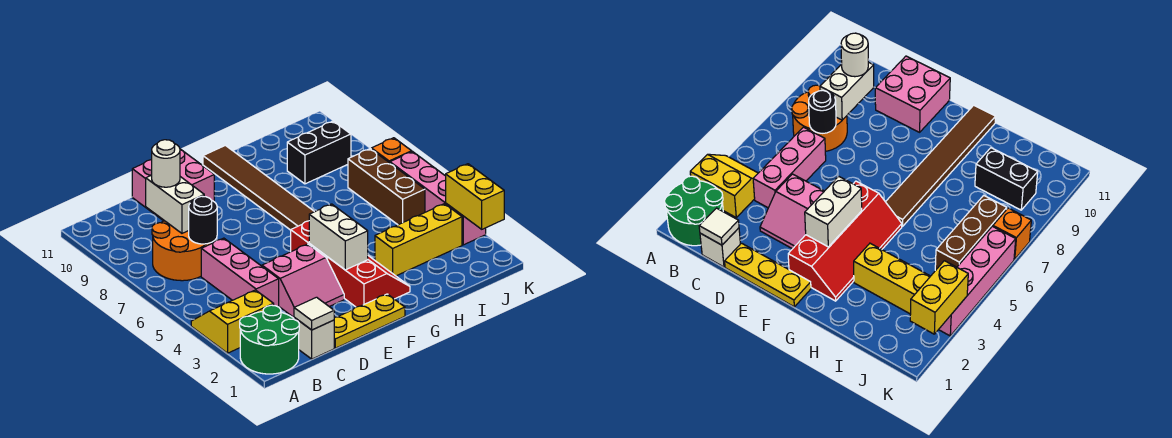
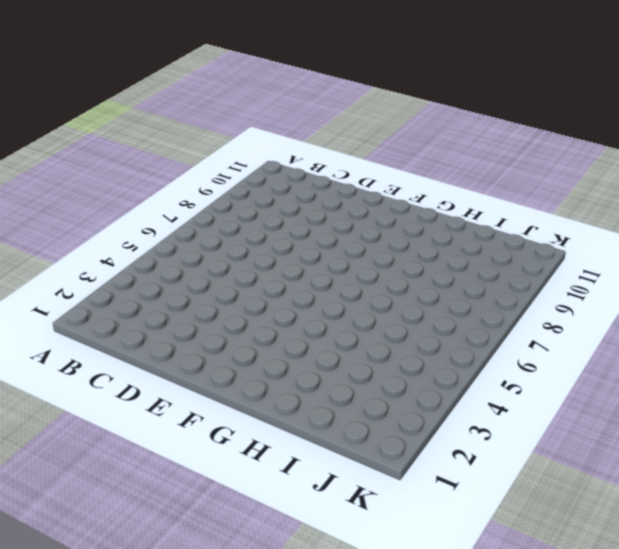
none -> green round brick A1:B2 level 1
none -> yellow slope A3:B4 level 1 top 3
none -> orange round brick B7:C8 level 1

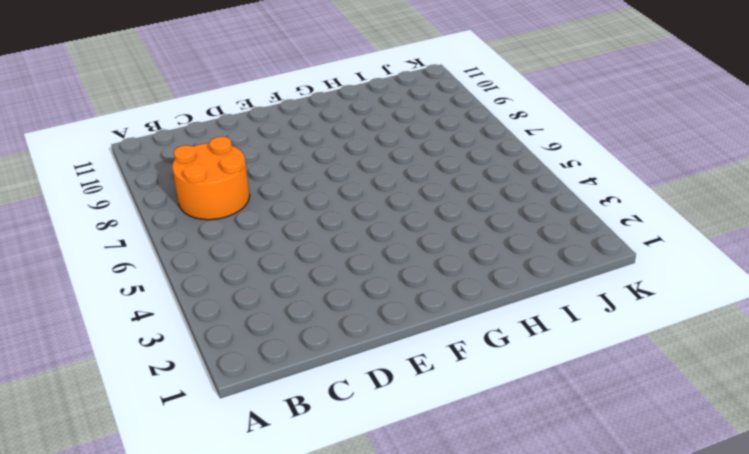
none -> green round brick A1:B2 level 1
none -> yellow slope A3:B4 level 1 top 3
none -> white brick C1 level 1

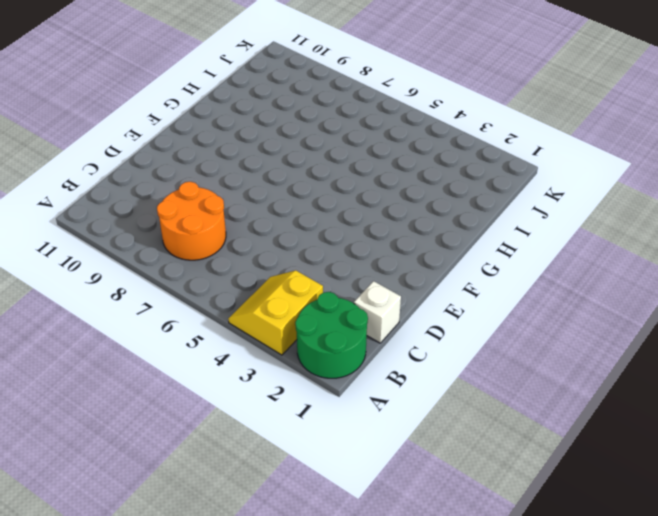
none -> pink brick C4:C6 level 1
none -> yellow plate D1:F1 level 1
none -> pink slope D3:E4 level 1 top 4

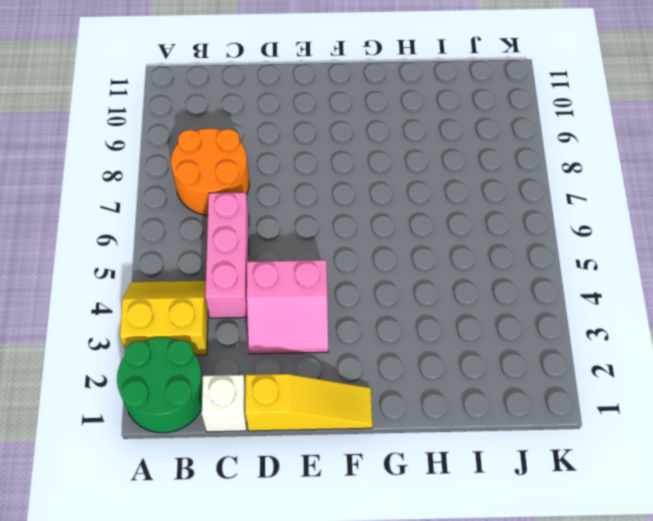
yellow slope D1:F1 level 1 top D -> yellow plate D1:F1 level 1
none -> pink brick D10:E11 level 1
none -> red slope F2:G5 level 1 top F
none -> brown tile G6:G11 level 1

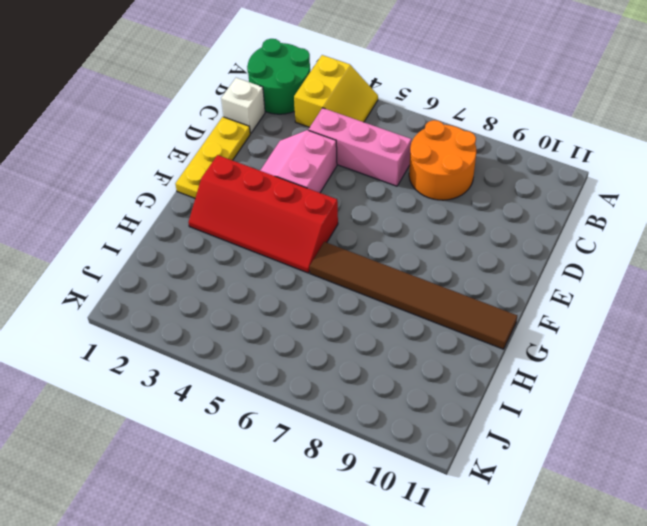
none -> pink brick D10:E11 level 1
none -> yellow brick H3:J3 level 1
none -> black brick I9:J9 level 1

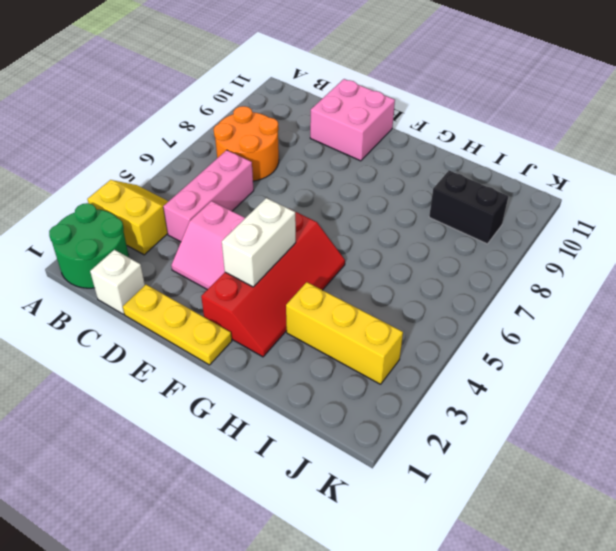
none -> brown tile G6:G11 level 1
none -> brown brick J5:J7 level 1
none -> pink brick K3:K6 level 1

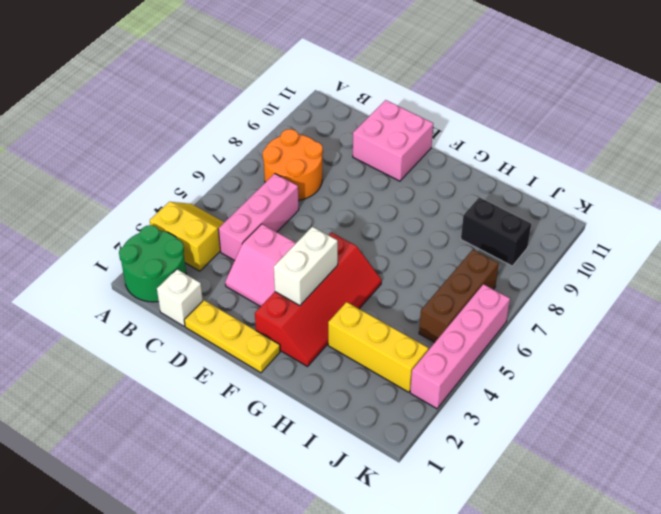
none -> brown tile G6:G11 level 1
none -> orange brick K7 level 1
none -> white tile C1 level 2

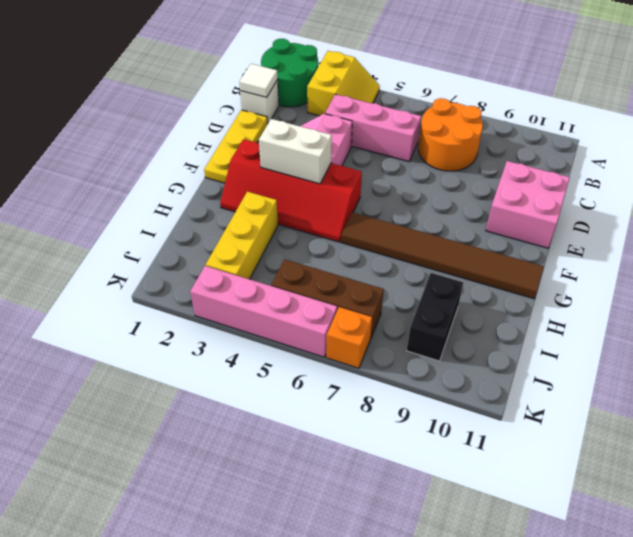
none -> black round brick C7 level 2
none -> white brick C8:C9 level 2
none -> yellow brick K2:K3 level 2

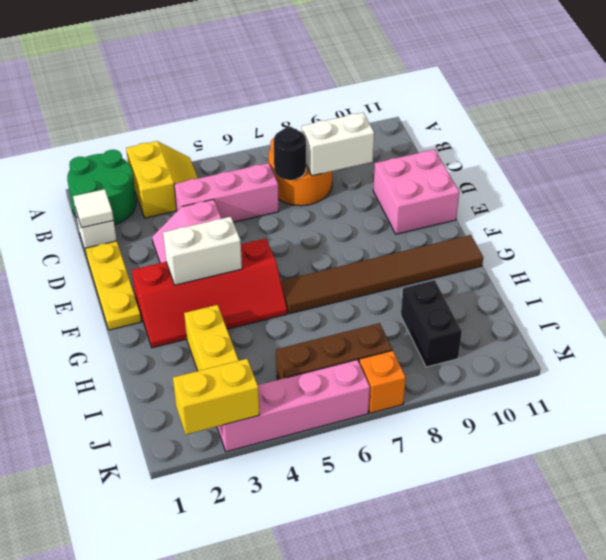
none -> white round brick C9 level 3

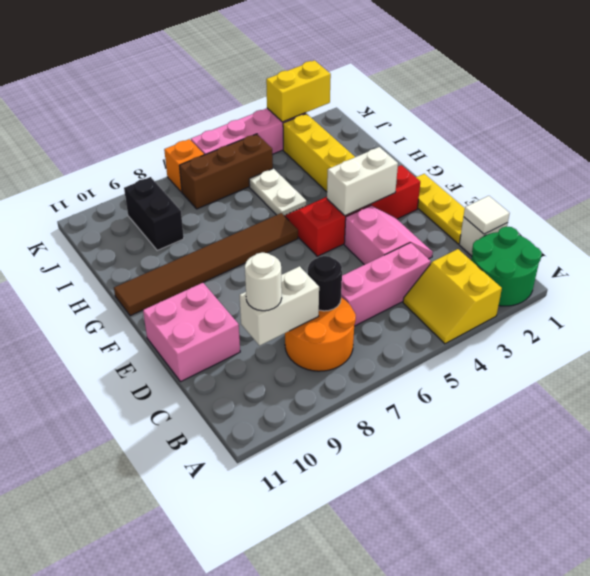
white plate H5:I5 level 1 -> none

